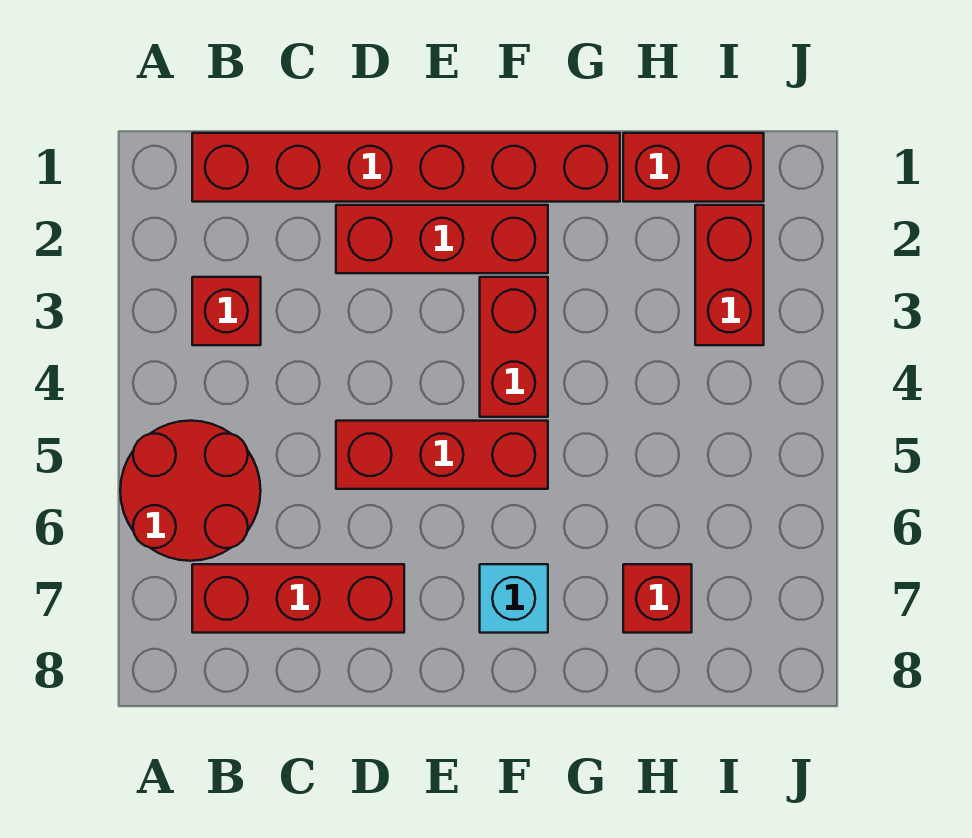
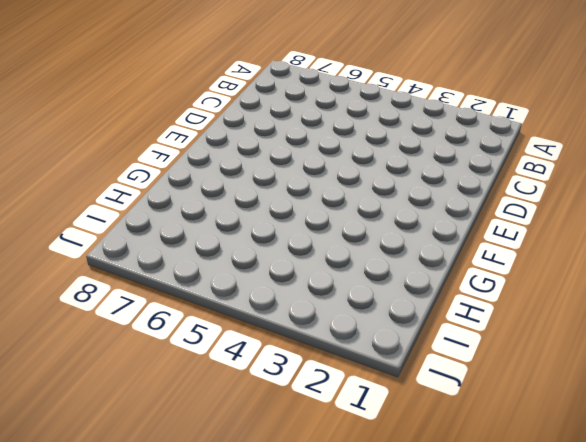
none -> red round brick A5:B6 level 1
none -> red brick B1:G1 level 1

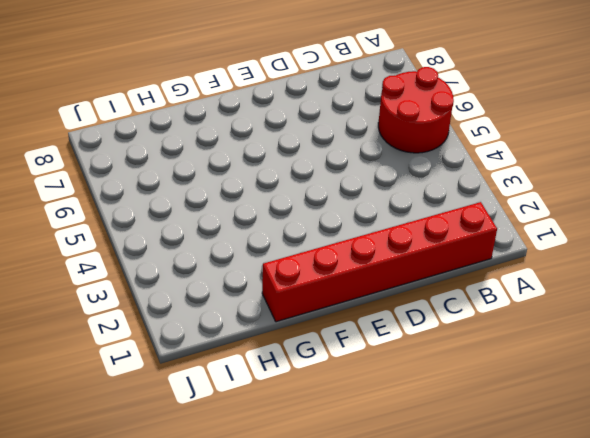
none -> red brick B3 level 1
none -> red brick B7:D7 level 1

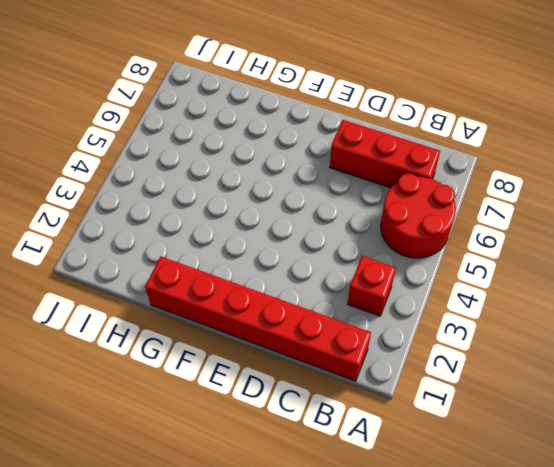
none -> red brick D2:F2 level 1
none -> red brick D5:F5 level 1

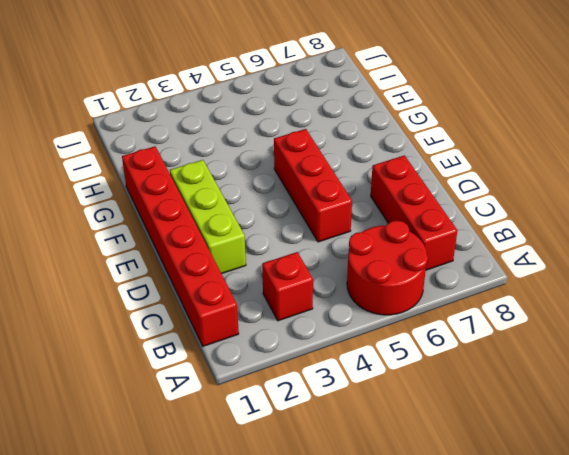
lime brick D2:F2 level 1 -> red brick D2:F2 level 1
none -> red brick F3:F4 level 1
none -> cyan brick F7 level 1

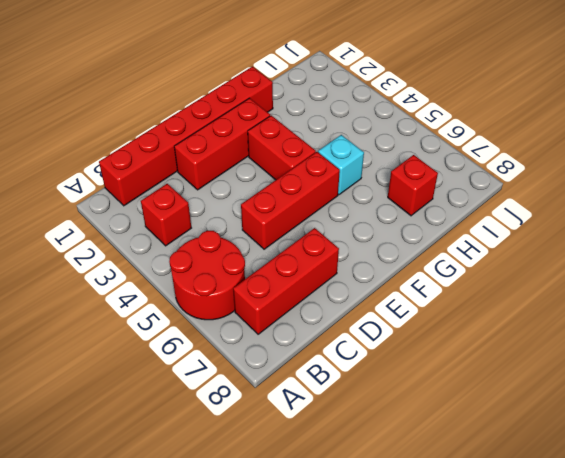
cyan brick G5 level 1 -> cyan brick F7 level 1
none -> red brick H1:I1 level 1
none -> red brick I2:I3 level 1

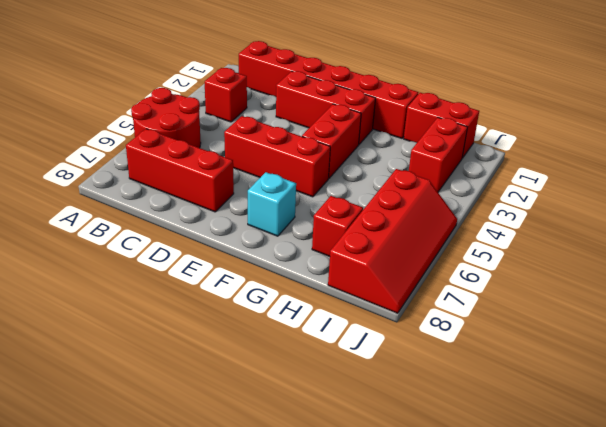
red slope I5:J8 level 1 top I -> none

